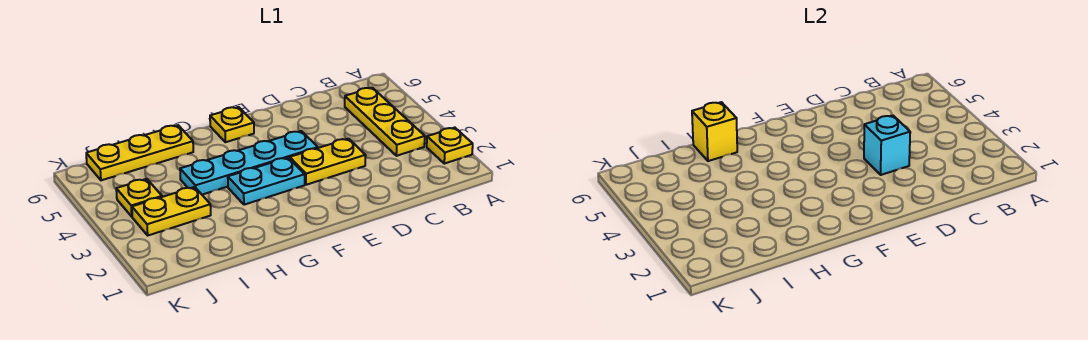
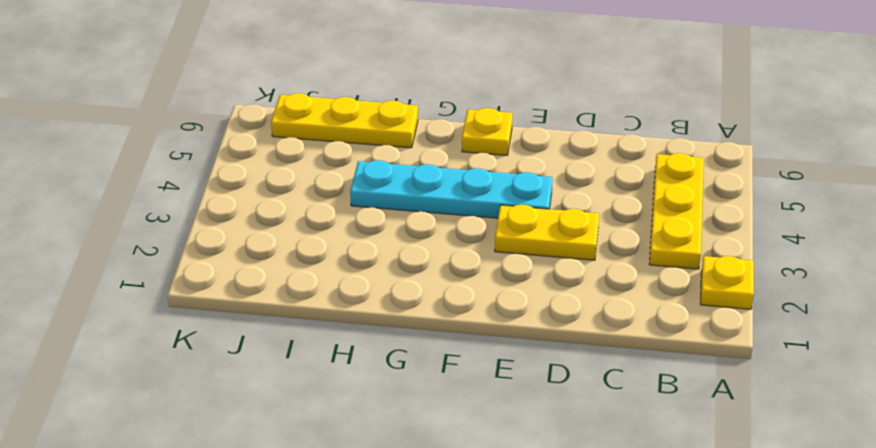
none -> cyan plate F3:G3 level 1
none -> yellow plate I3:J3 level 1

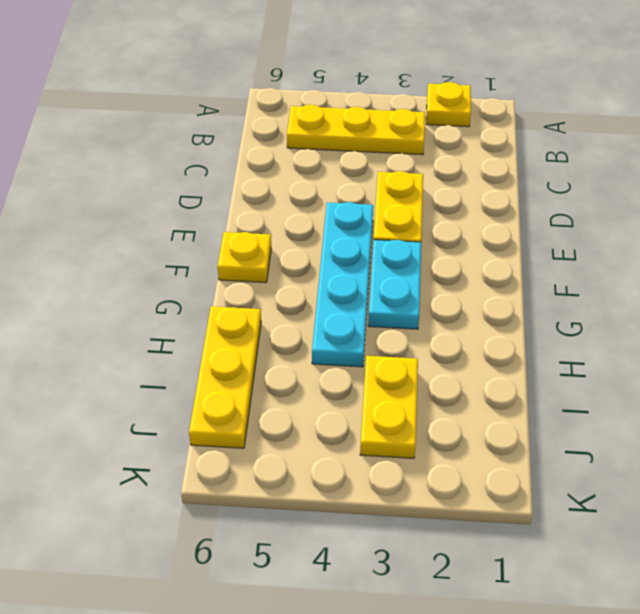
none -> yellow plate J4 level 1
none -> cyan brick D3 level 2

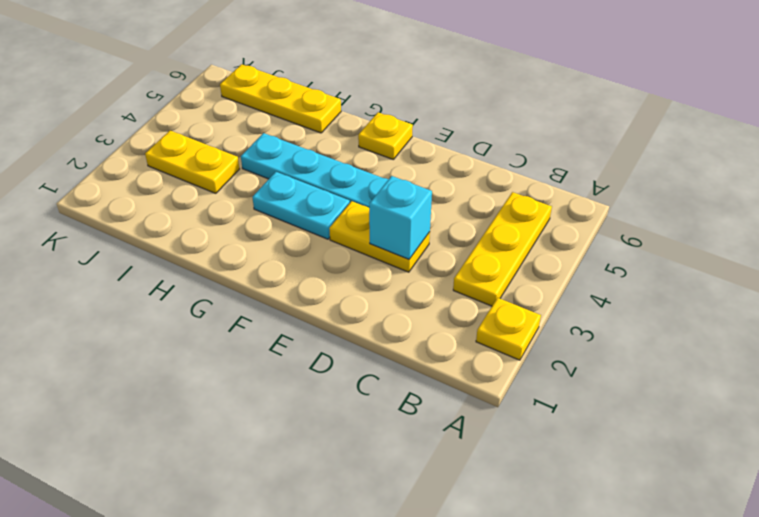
none -> yellow plate J4 level 1
none -> yellow brick H6 level 2

